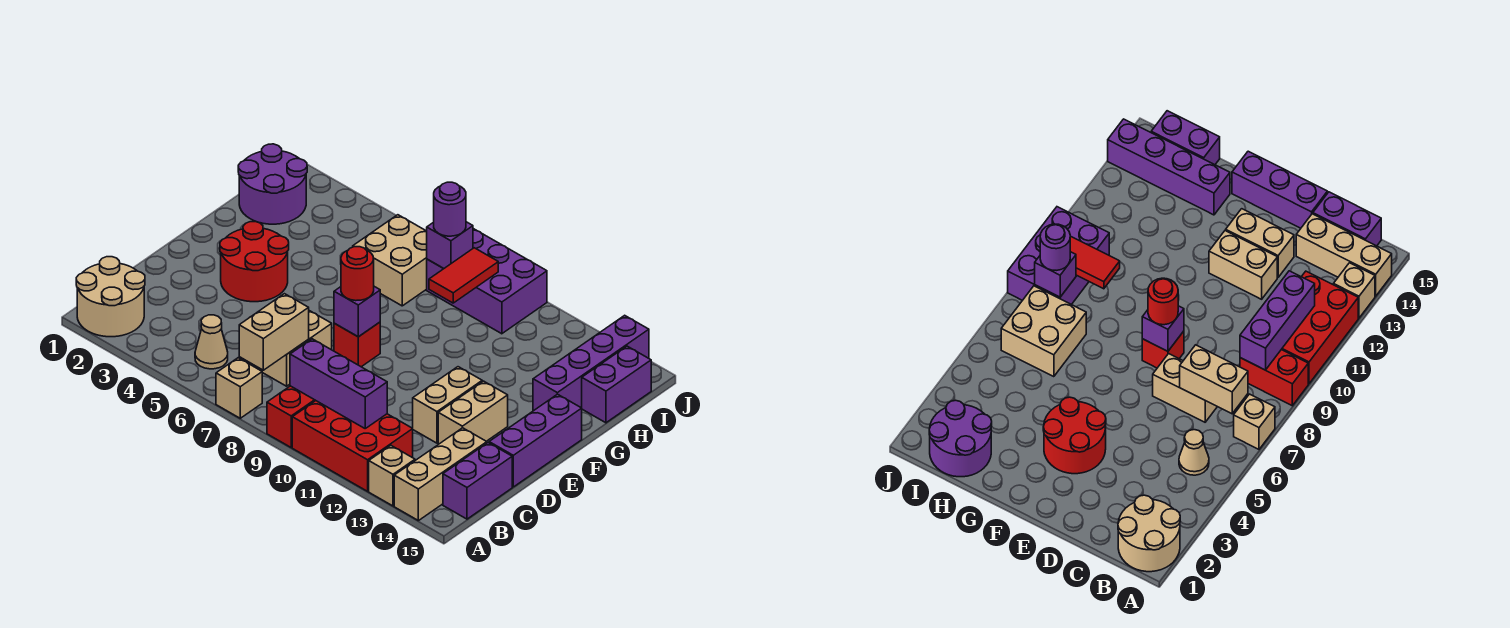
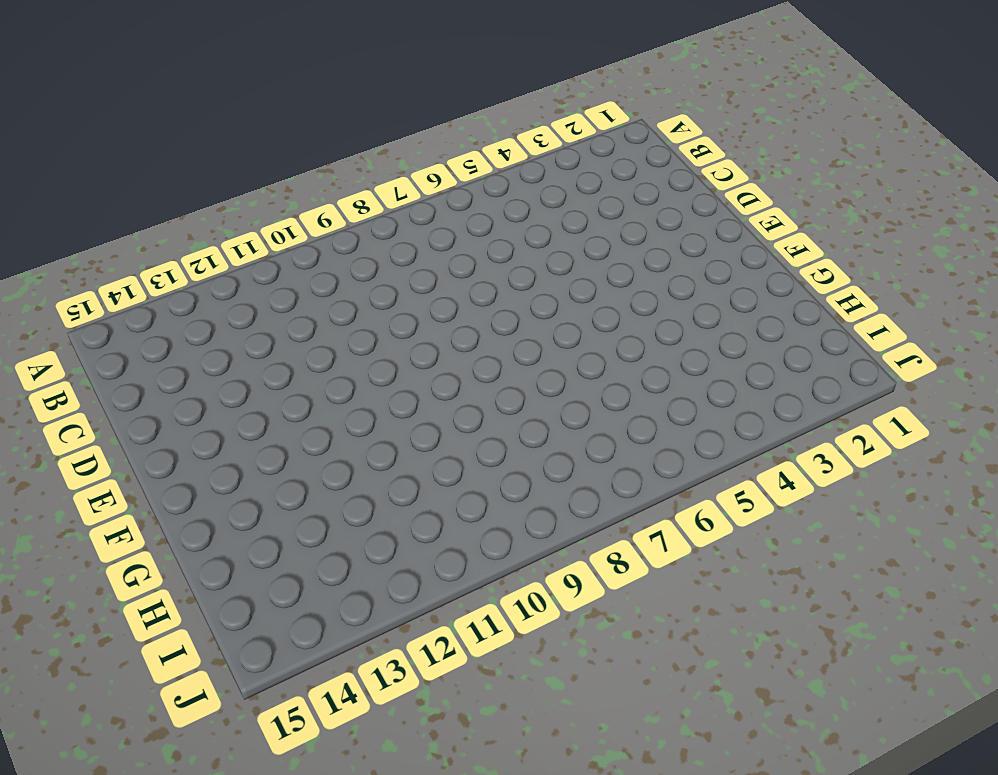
none -> tan round brick A1:B2 level 1
none -> tan brick A7 level 1
none -> red brick A9:B9 level 1

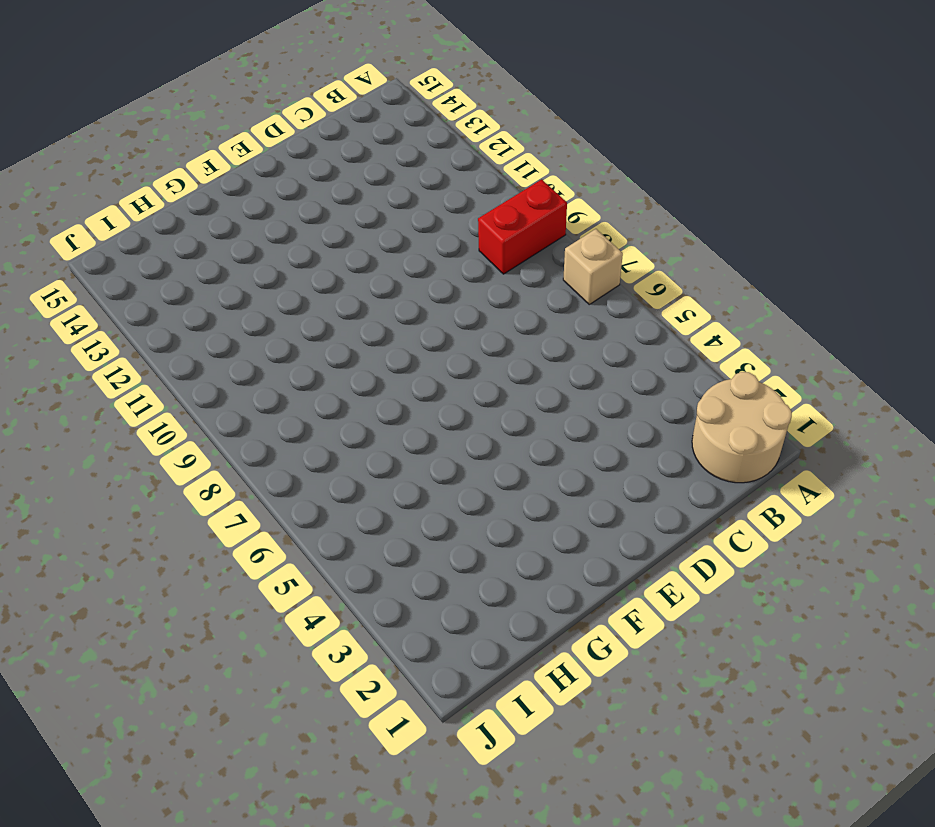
none -> red brick A10:B12 level 1
none -> tan brick A13 level 1
none -> tan brick A14:C14 level 1

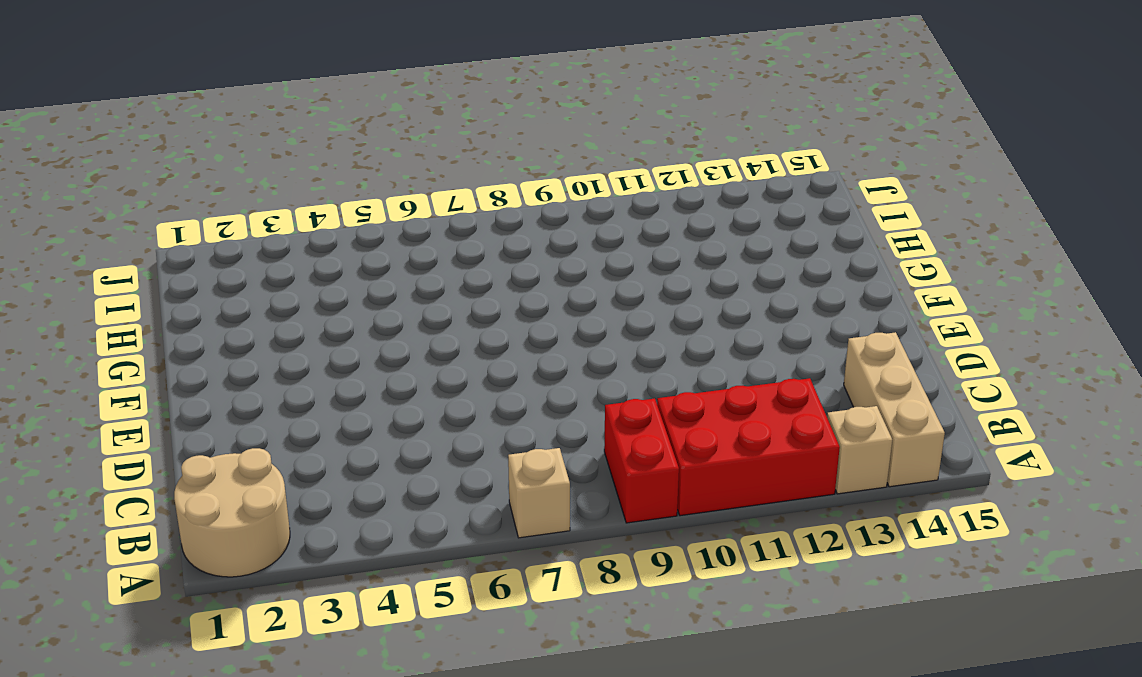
none -> tan cone B5 level 1
none -> purple brick B15:C15 level 1
none -> tan brick C7:D7 level 1

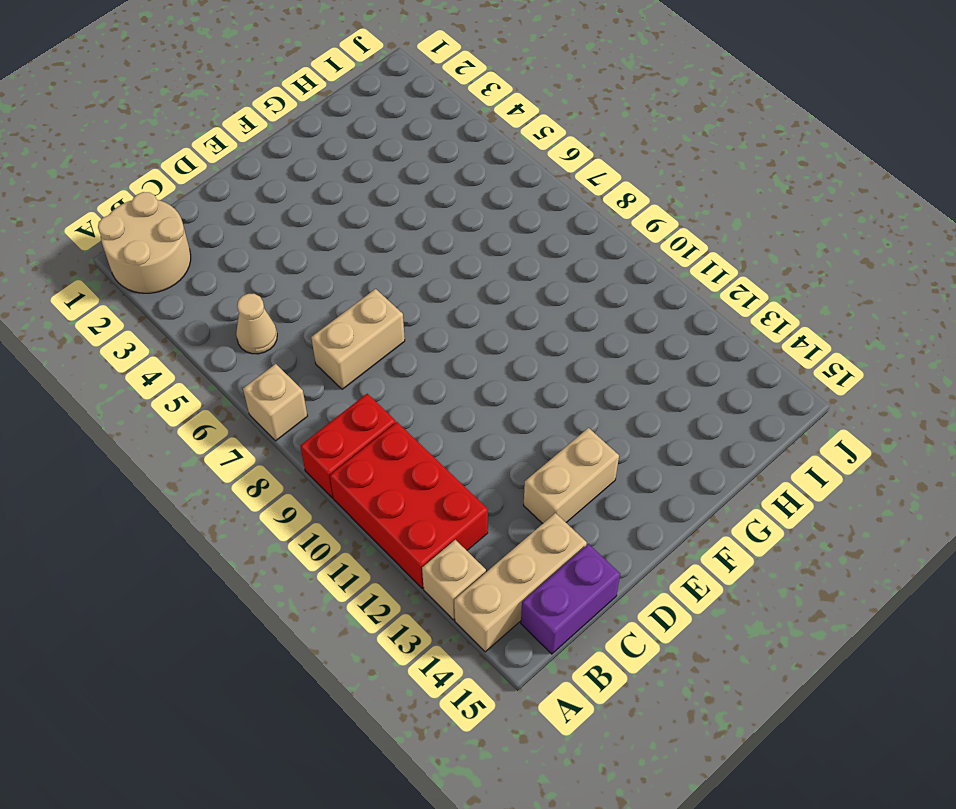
none -> tan brick D12:E12 level 1
none -> purple brick D15:F15 level 1
none -> red round brick E3:F4 level 1

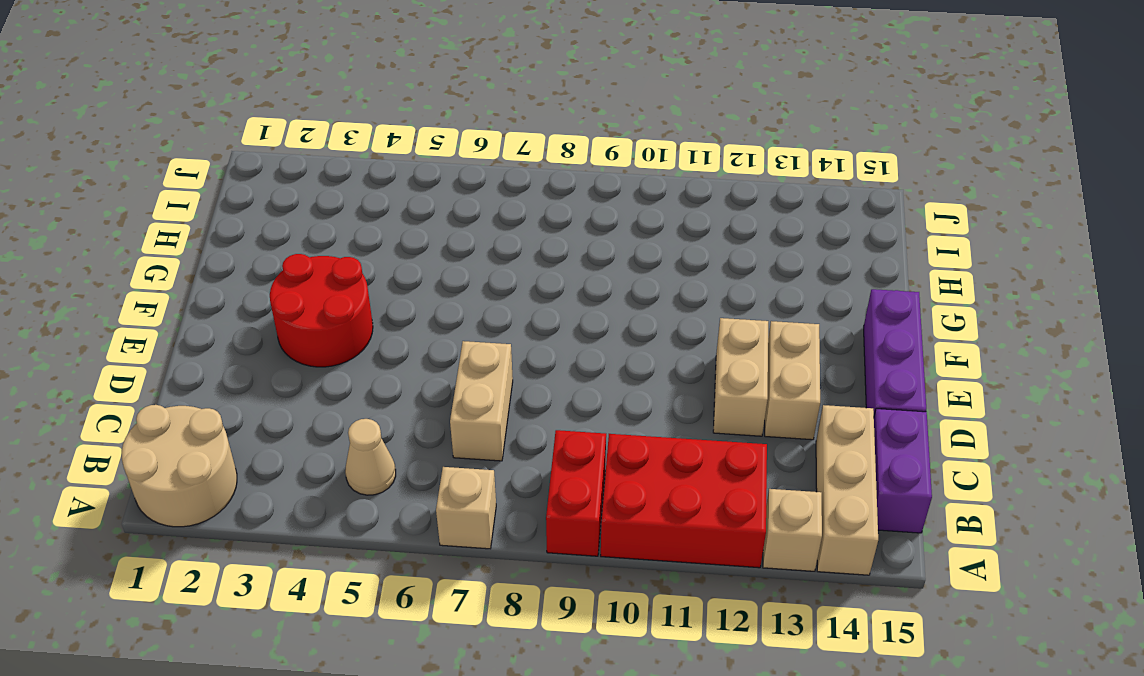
none -> red brick E8 level 1
none -> purple brick G14:J14 level 1
none -> purple round brick H1:I2 level 1

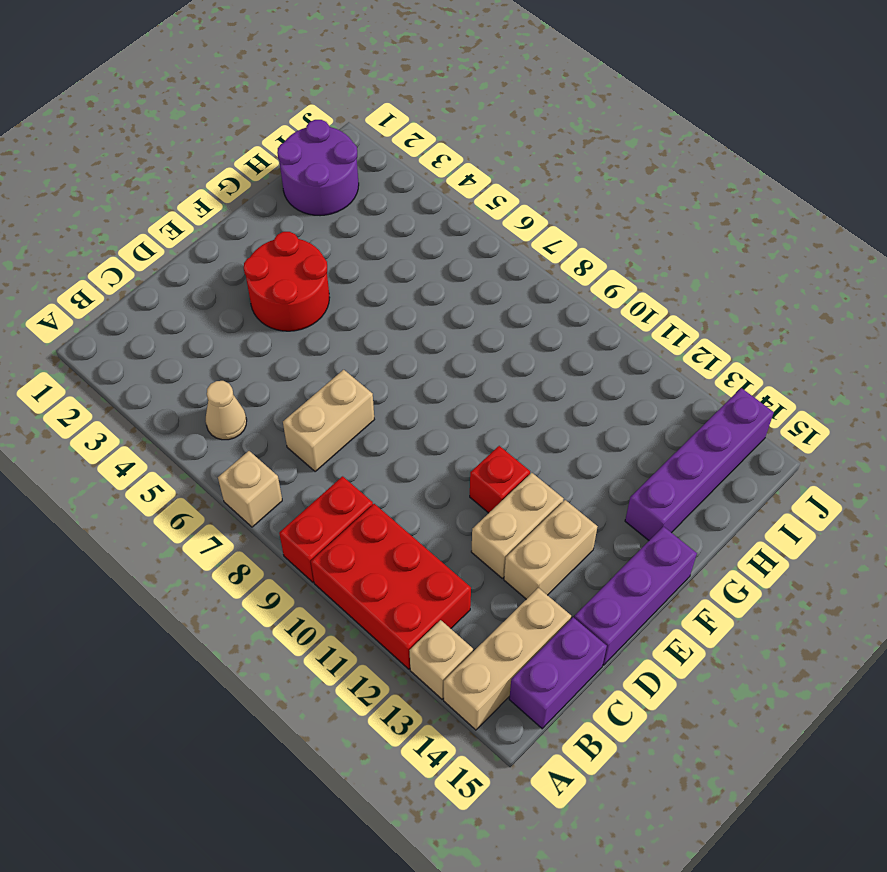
red brick E11 level 1 -> red brick E8 level 1
none -> tan round brick A1:B2 level 1
none -> tan brick H6:I7 level 1
none -> purple brick H15:I15 level 1

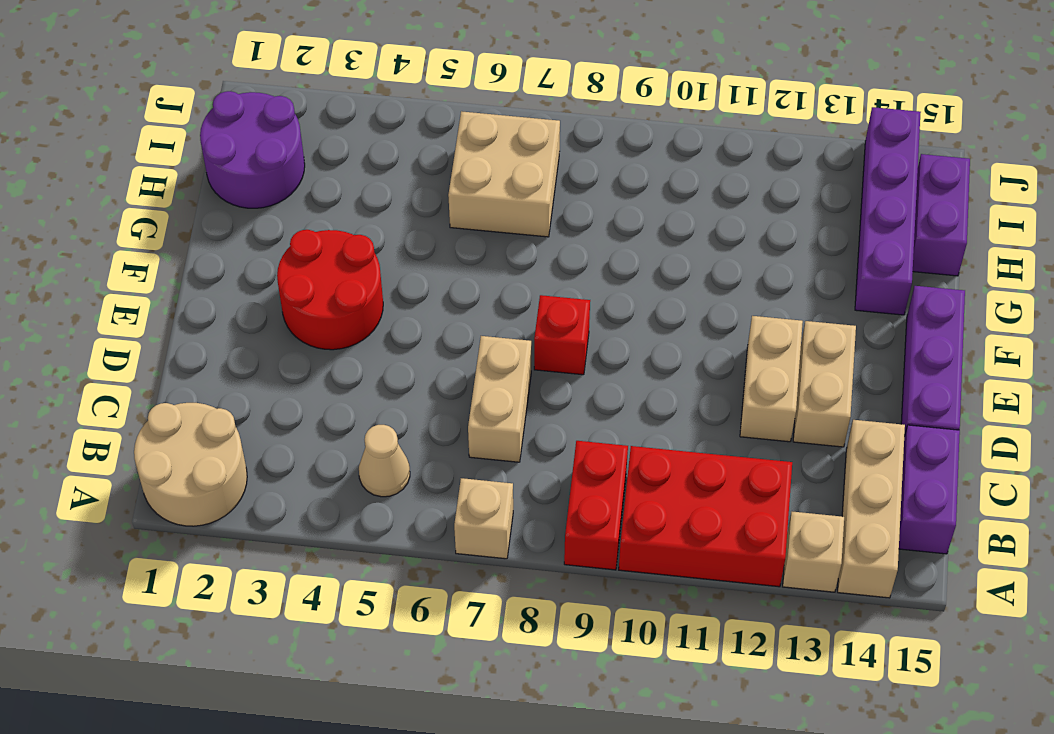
none -> purple brick I8:J10 level 1
none -> tan brick B7:C7 level 2
none -> purple brick B9:B11 level 2

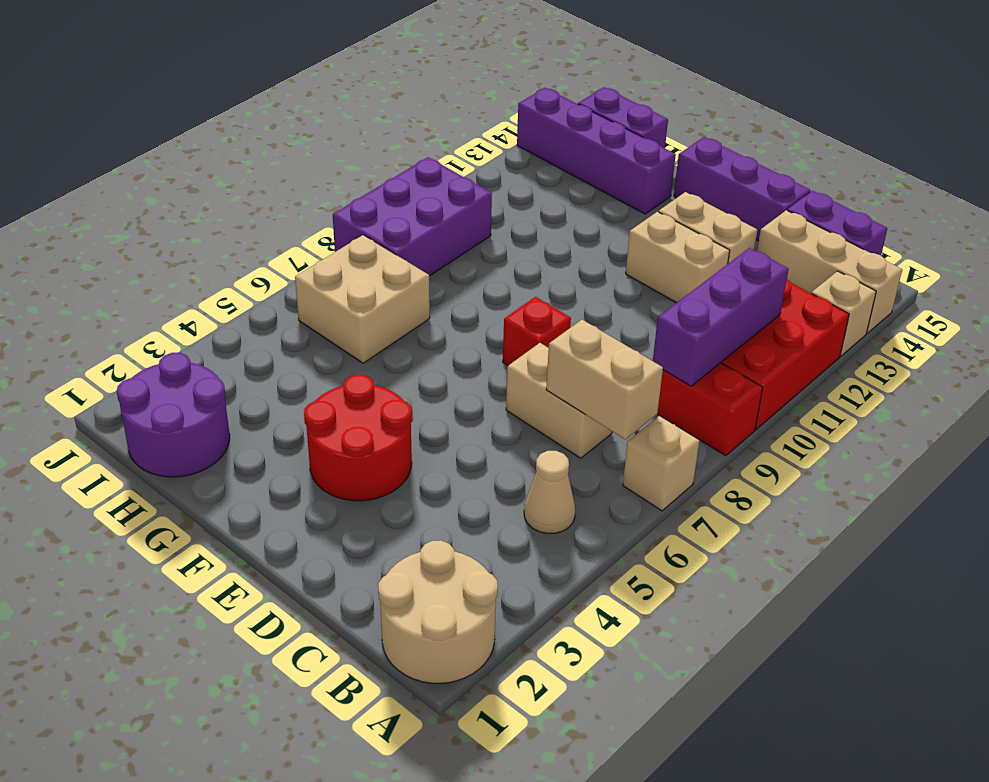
none -> purple brick E8 level 2
none -> red tile H9:I9 level 2
none -> purple brick I8 level 2

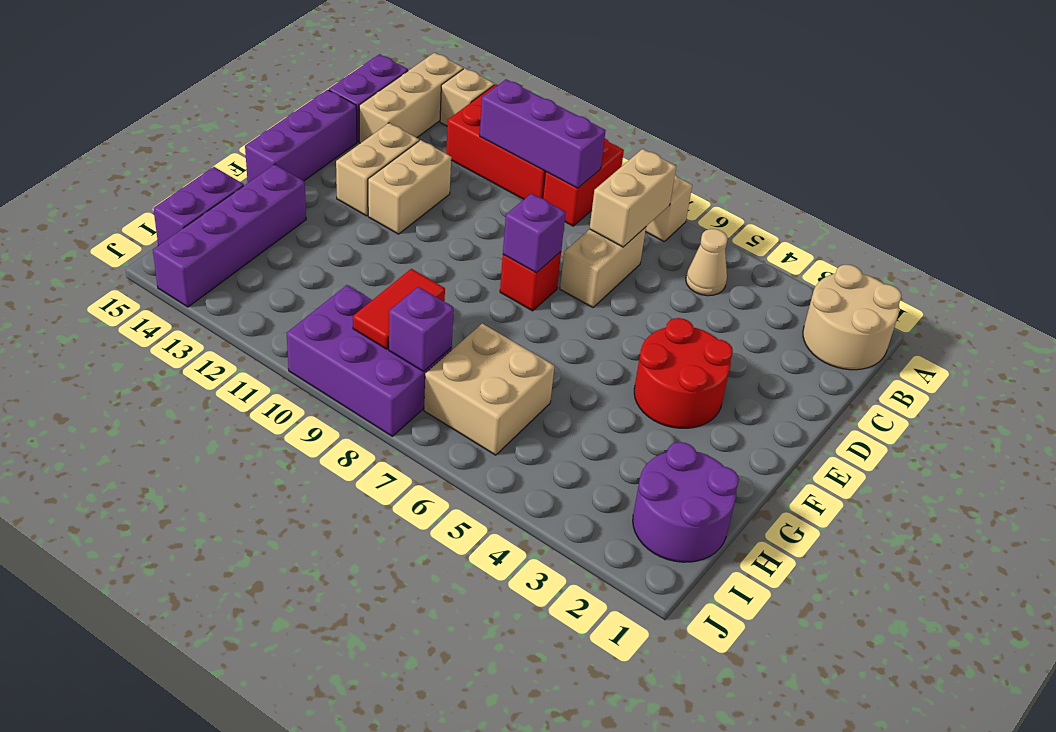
none -> red round brick E8 level 3
none -> purple round brick I8 level 3

